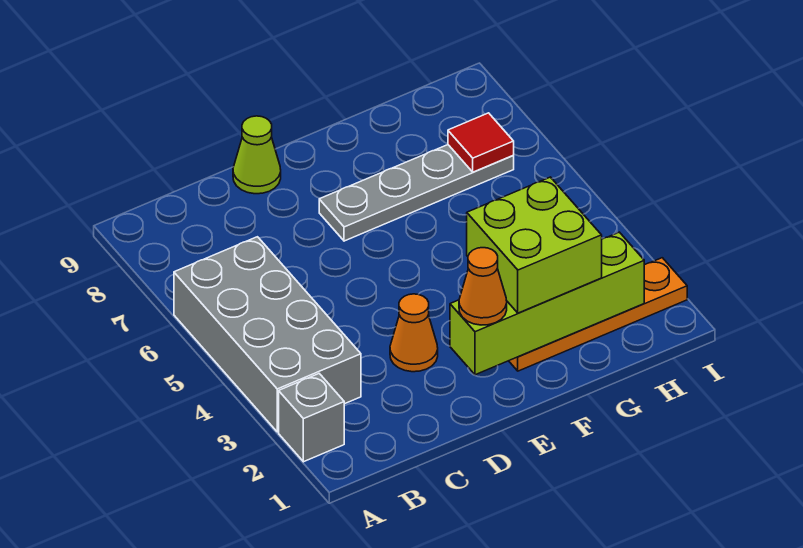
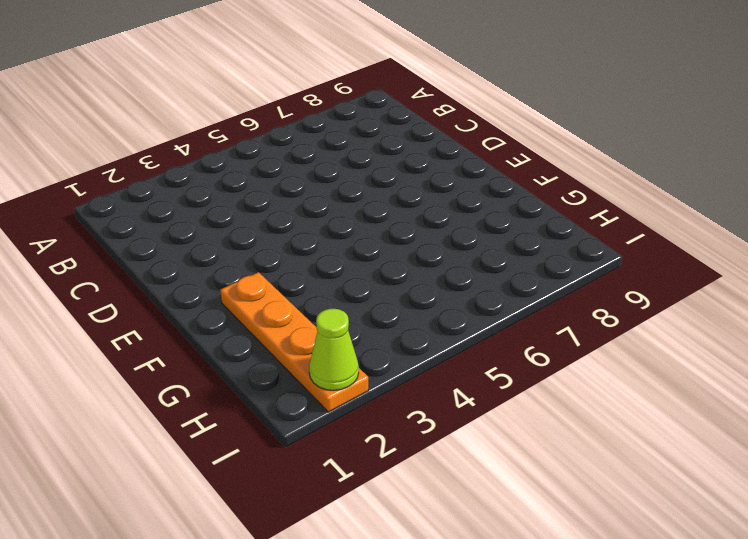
lime cone I2 level 2 -> lime cone D9 level 1
none -> grey brick A2 level 1
none -> grey brick A3:B6 level 1

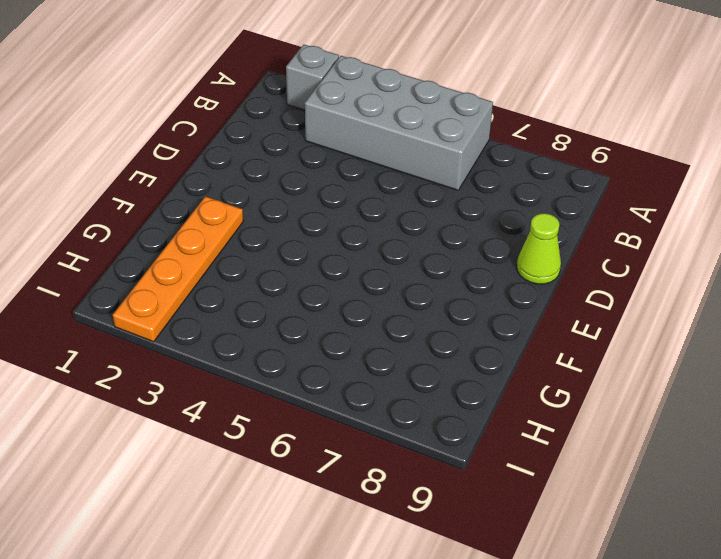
none -> orange cone D3 level 1
none -> grey plate E7:H7 level 1

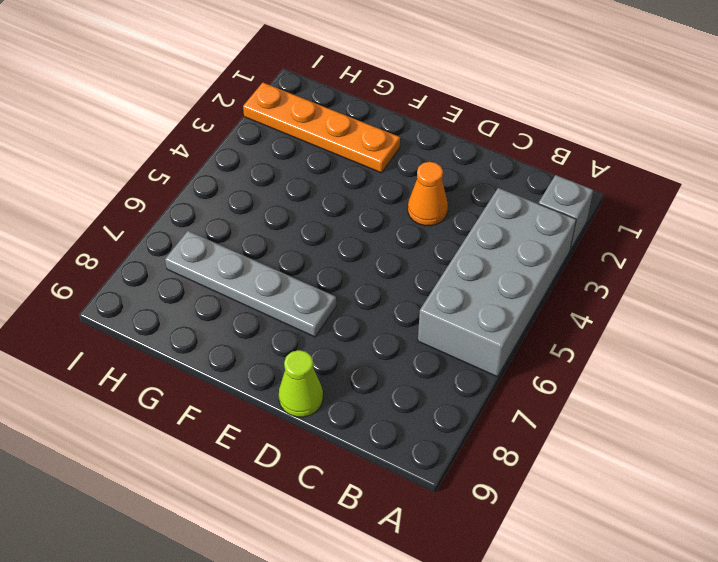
none -> lime brick E2:H2 level 2
none -> red tile H7 level 2

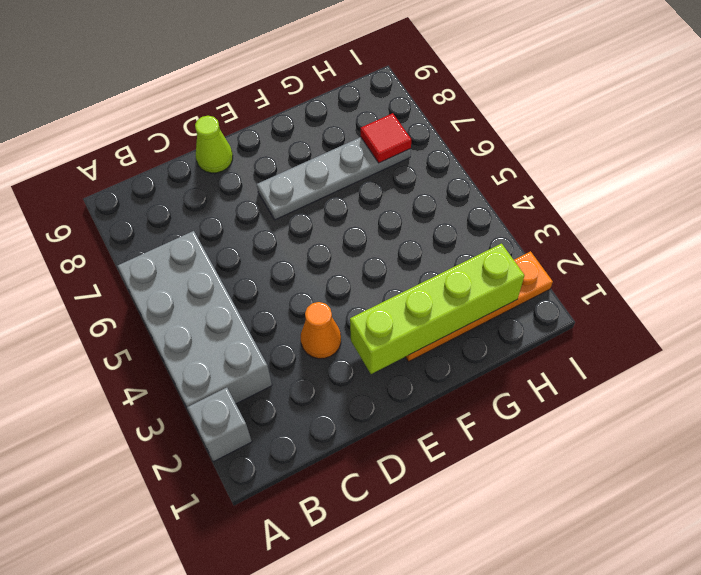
none -> orange cone E2 level 3
none -> lime brick F2:G3 level 3

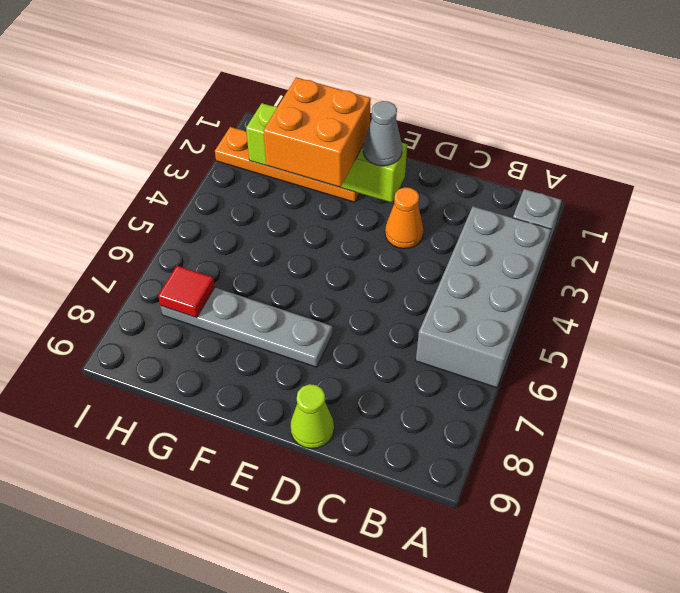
grey cone E2 level 3 -> orange cone E2 level 3
orange brick F2:G3 level 3 -> lime brick F2:G3 level 3

